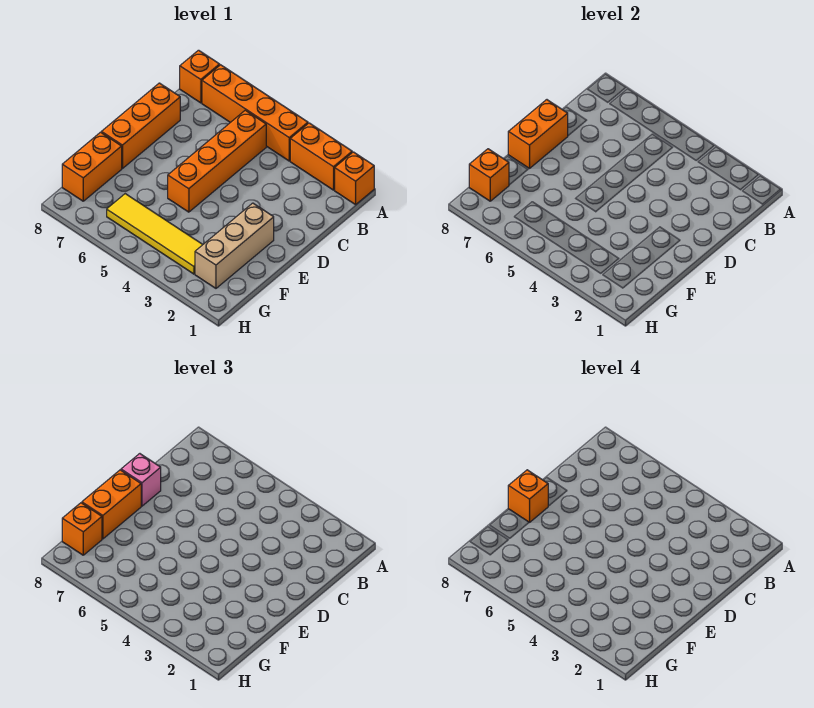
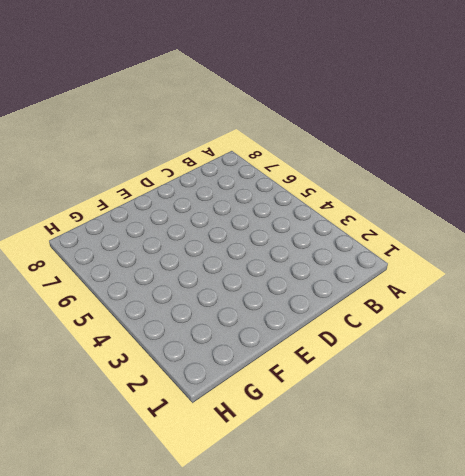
none -> orange brick A1 level 1
none -> orange brick A2:A3 level 1
none -> orange brick A4:A7 level 1

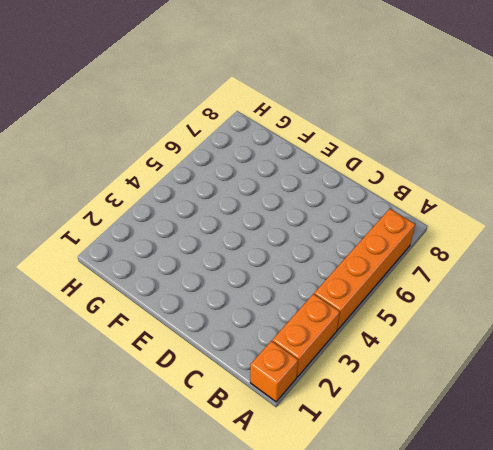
none -> orange brick A8 level 1
none -> orange brick B5:E5 level 1
none -> orange brick C8:E8 level 1

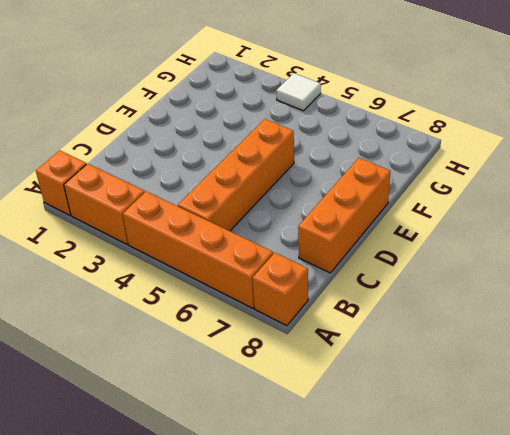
white tile H4 level 1 -> none
none -> tan brick E2:G2 level 1
none -> orange brick F8:G8 level 1
none -> yellow tile G3:G6 level 1

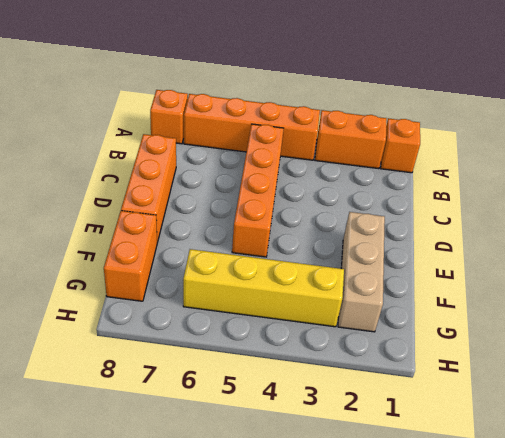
yellow brick G3:G6 level 1 -> yellow tile G3:G6 level 1
none -> orange brick D8:E8 level 2
none -> orange brick G8 level 2
none -> pink brick D8 level 3

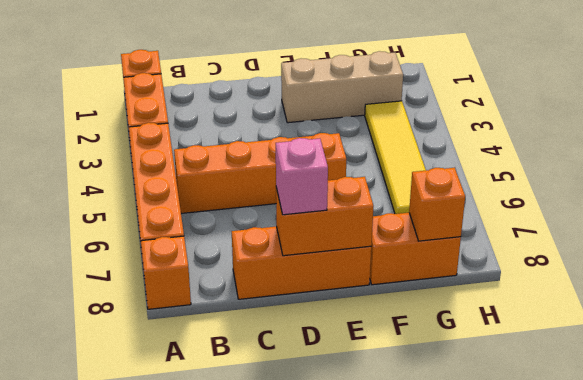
none -> orange brick E8:F8 level 3
none -> orange brick G8 level 3
none -> orange brick E8 level 4

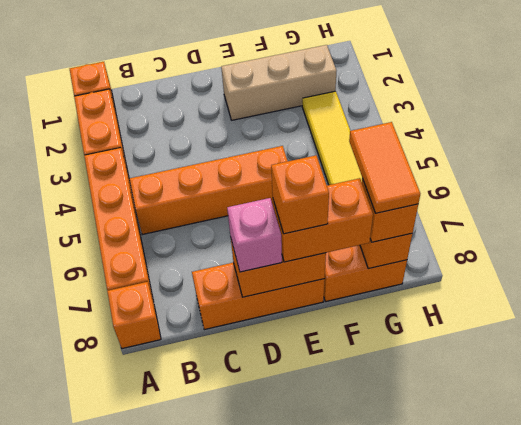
orange tile G7:G8 level 4 -> none

